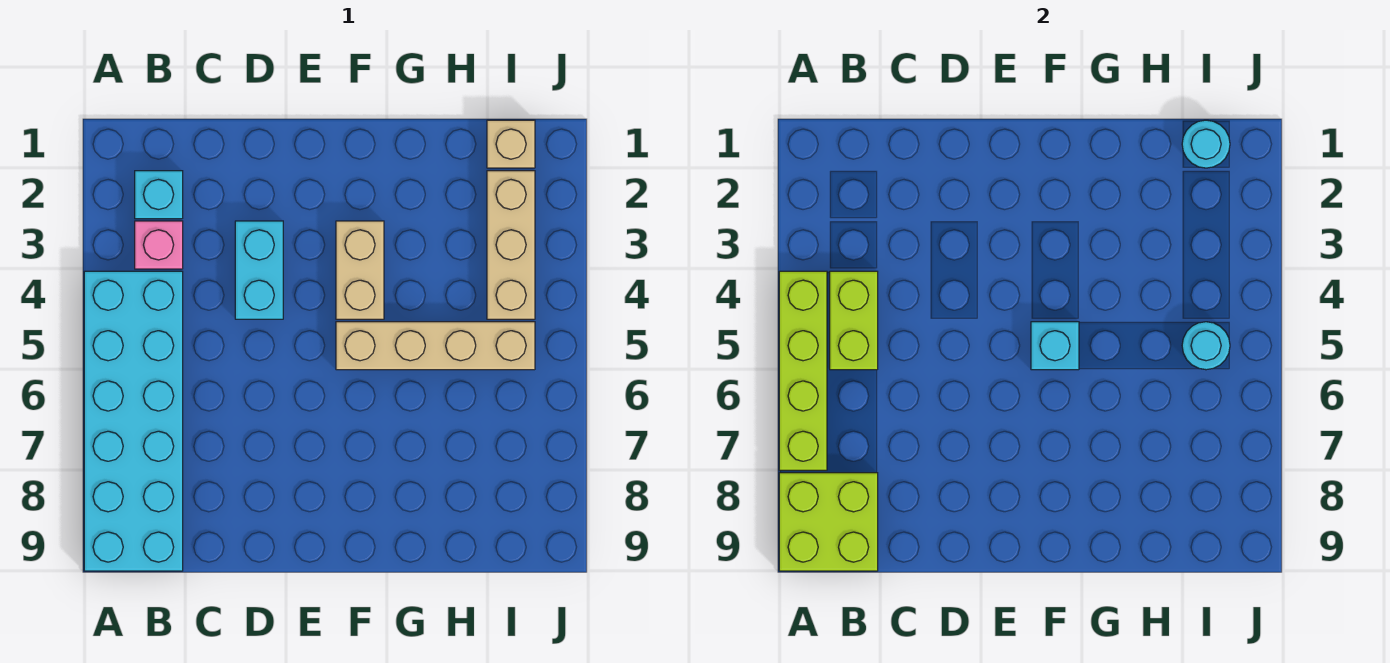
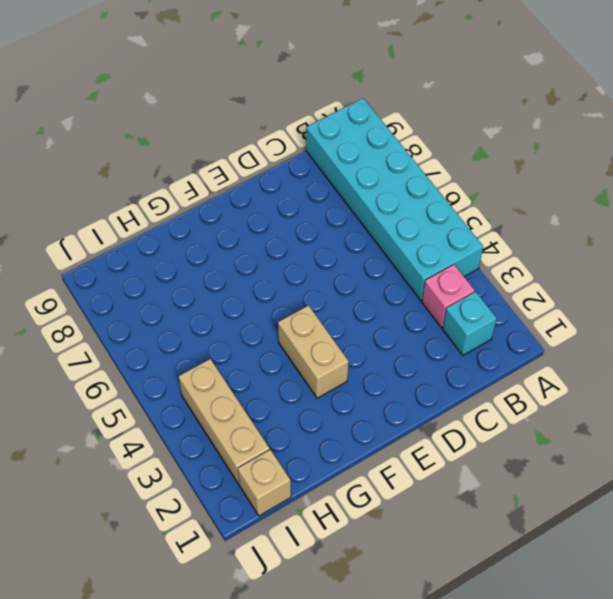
none -> cyan brick D3:D4 level 1
none -> tan brick F5:I5 level 1
none -> lime brick A4:A7 level 2

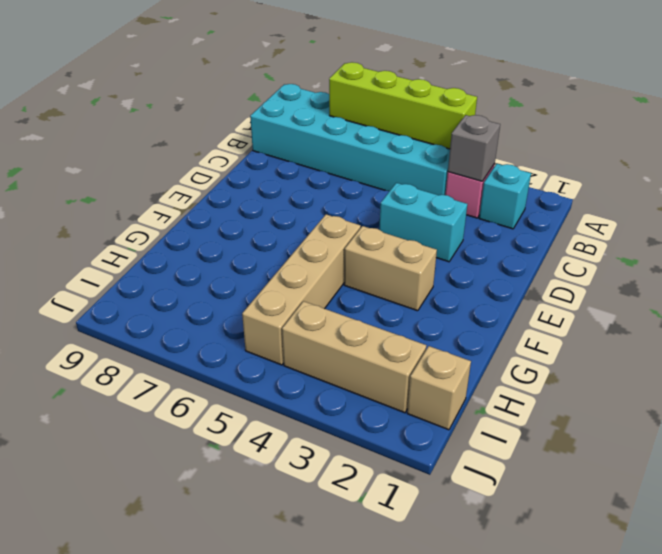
grey brick B3 level 2 -> none
none -> lime brick A8:B9 level 2
none -> lime brick B4:B5 level 2
none -> cyan brick F5 level 2

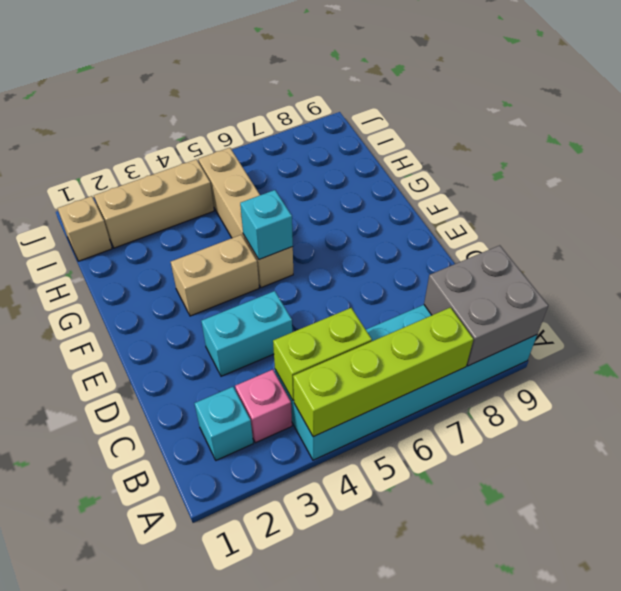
grey brick A8:B9 level 2 -> lime brick A8:B9 level 2
none -> cyan round brick I1 level 2
none -> cyan round brick I5 level 2

